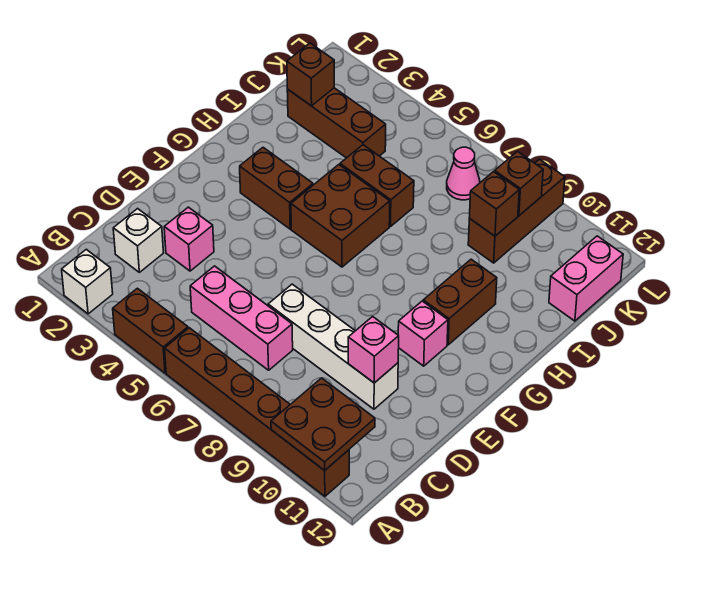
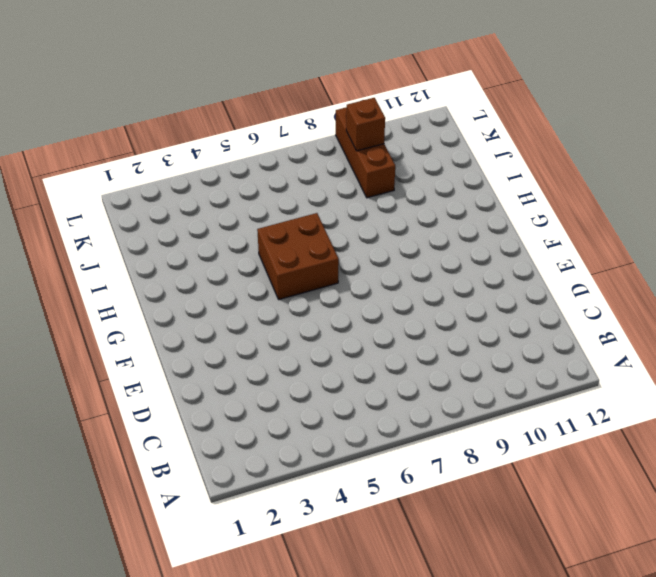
none -> white brick A2 level 1
none -> brown brick A4:A5 level 1
none -> brown brick A6:A11 level 1

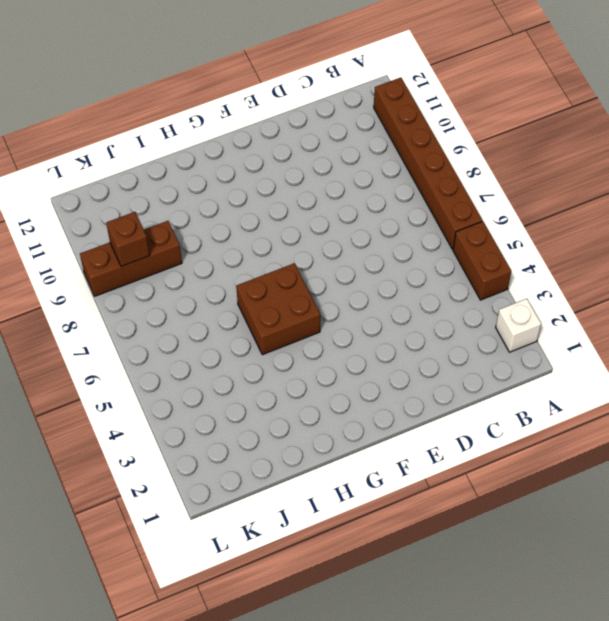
none -> white brick C2 level 1
none -> pink brick C5:C7 level 1
none -> pink brick D3 level 1

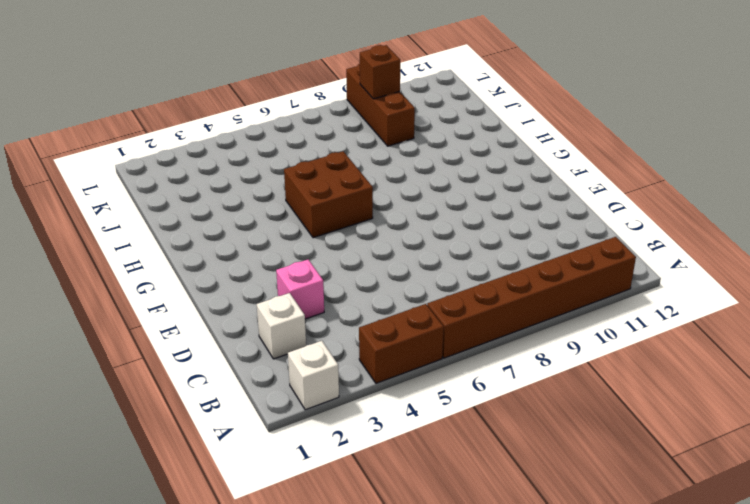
none -> pink brick C5:C7 level 1
none -> white brick D7:D10 level 1
none -> pink brick F10 level 1

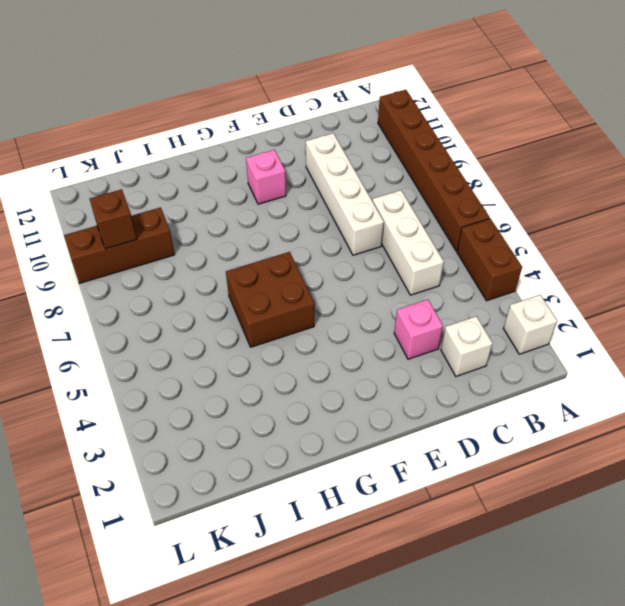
white brick C5:C7 level 1 -> pink brick C5:C7 level 1
none -> brown brick G3:G4 level 1
none -> brown brick G10:H10 level 1
none -> brown brick I5:I6 level 1

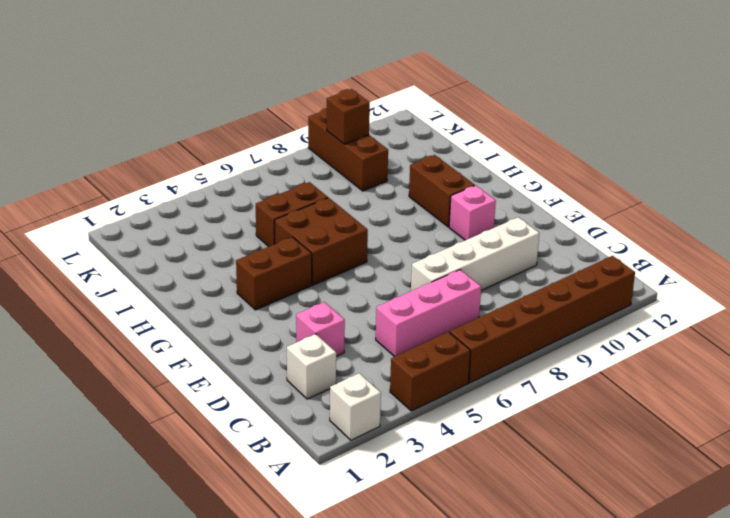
none -> brown brick J2:J4 level 1
none -> pink brick J12:K12 level 1
none -> pink cone K7 level 1

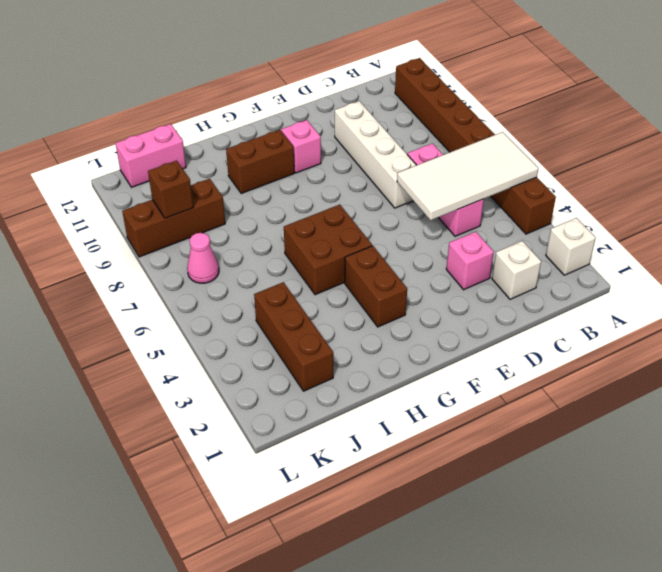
white tile A5:D6 level 2 -> none
none -> brown brick I5:I6 level 1
none -> brown plate A10:B11 level 2
none -> pink brick D10 level 2

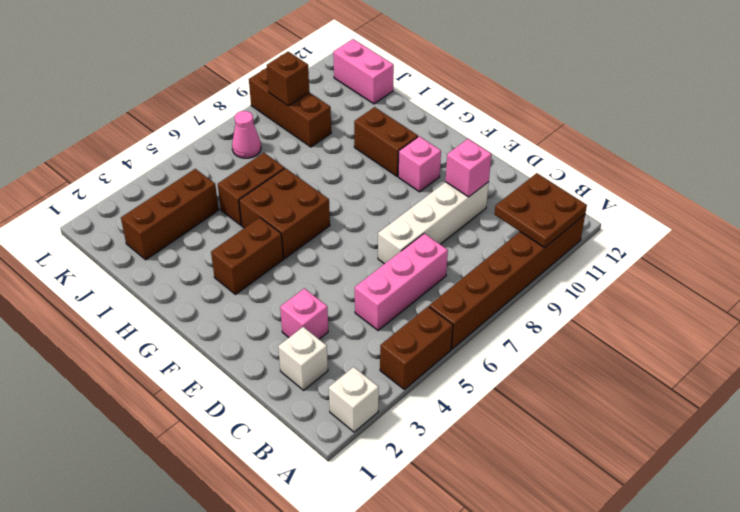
none -> brown brick J2 level 2
none -> brown brick J9 level 2

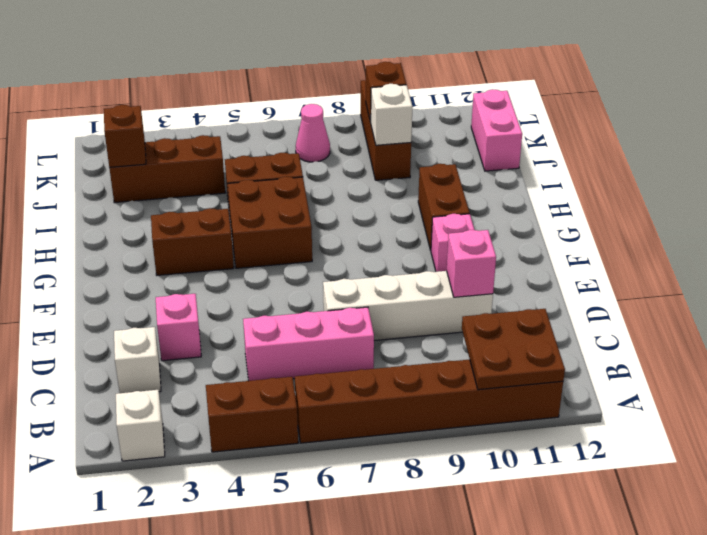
white brick J9 level 2 -> brown brick J9 level 2

